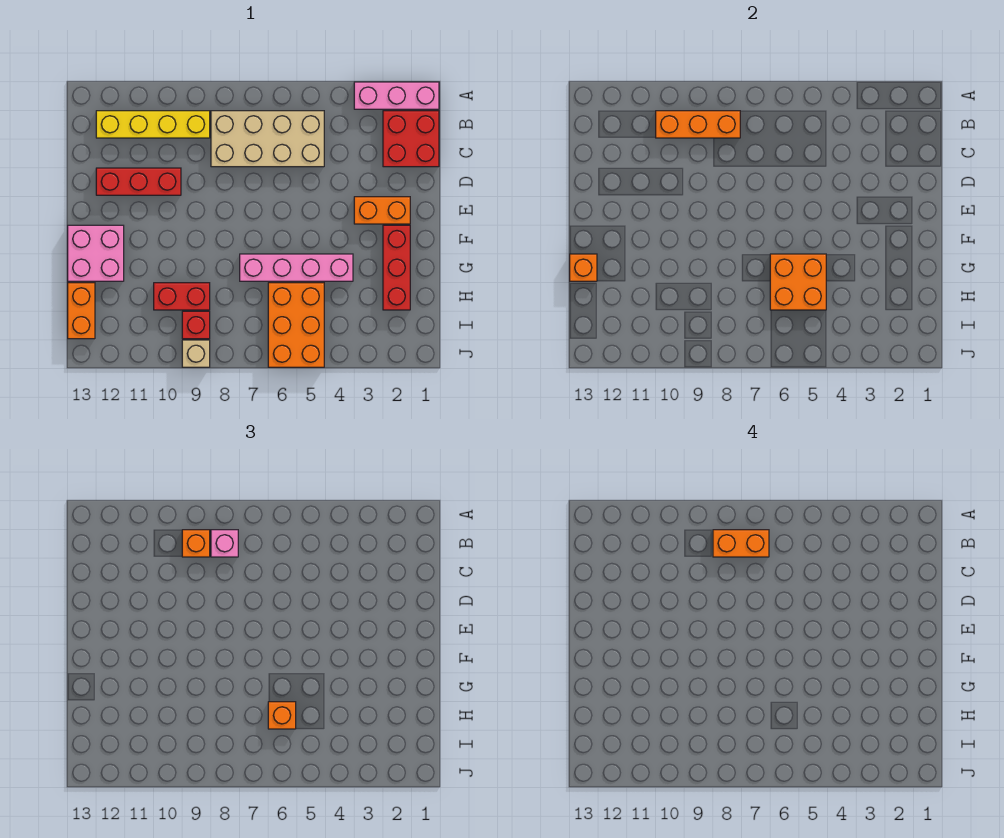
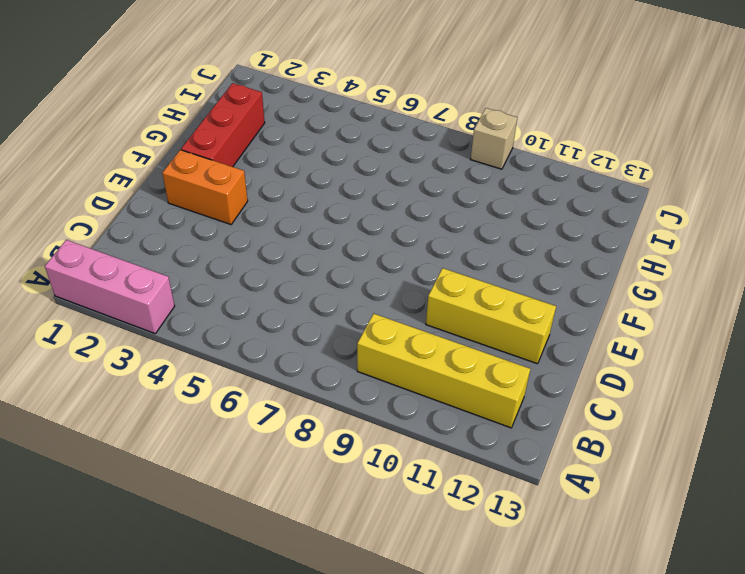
yellow brick D10:D12 level 1 -> red brick D10:D12 level 1
none -> red brick B1:C2 level 1
none -> tan brick B5:C8 level 1
none -> pink brick F12:G13 level 1

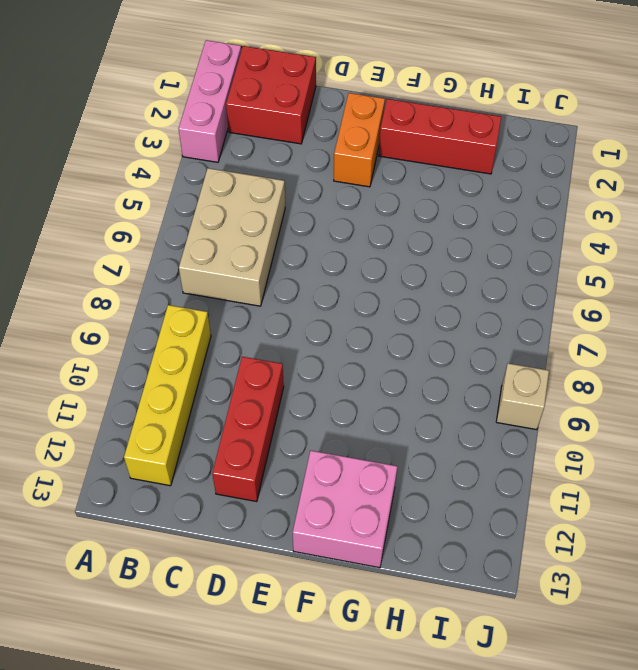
tan brick B5:C7 level 1 -> tan brick B5:C8 level 1
none -> pink brick G4:G7 level 1
none -> orange brick H5:J6 level 1
none -> red brick H9:H10 level 1

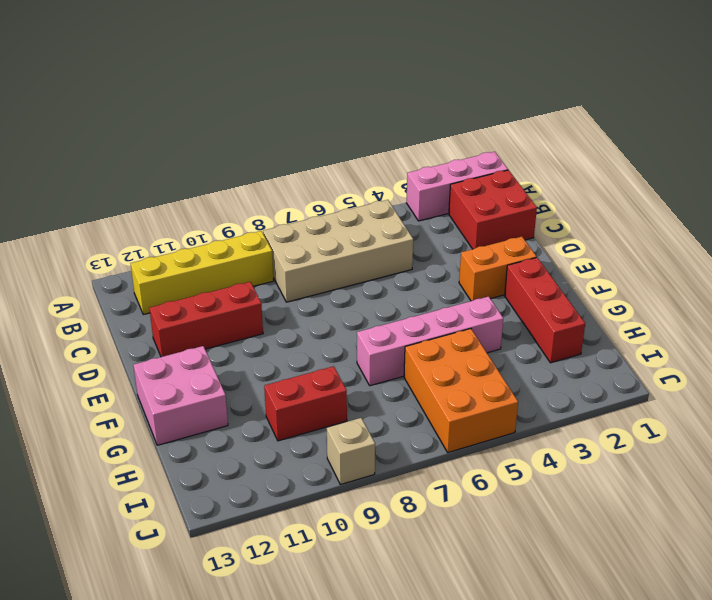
none -> orange brick H13:I13 level 1
none -> red brick I9 level 1
none -> orange brick B8:B10 level 2

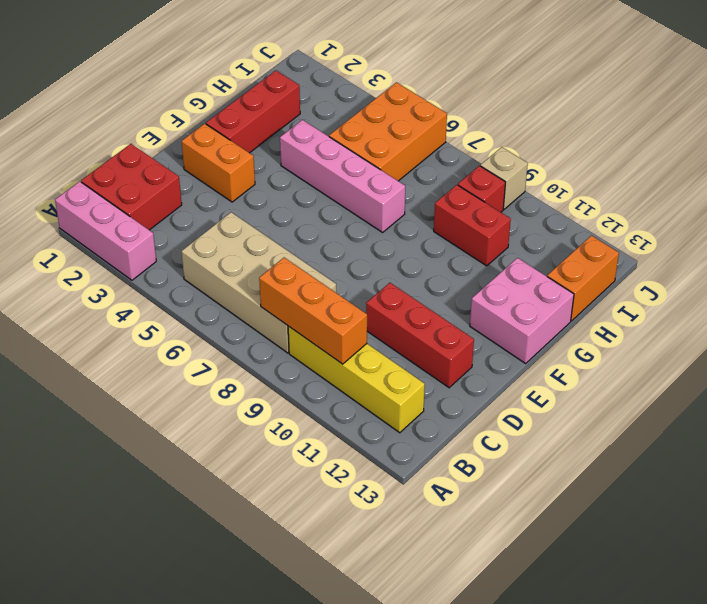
none -> orange brick G5:H6 level 2
none -> orange brick G13 level 2
none -> pink brick B8 level 3

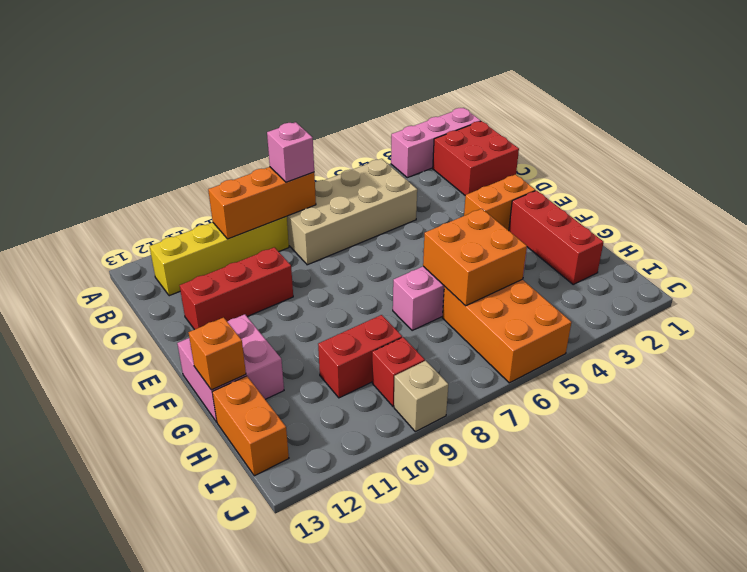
none -> orange brick B9 level 3
none -> orange brick H6 level 3
none -> orange brick B7:B8 level 4

